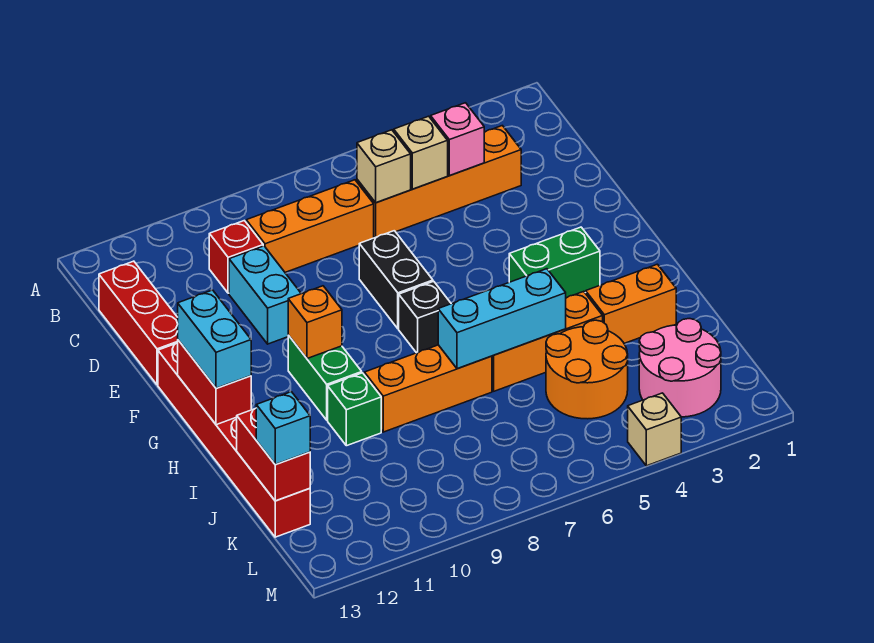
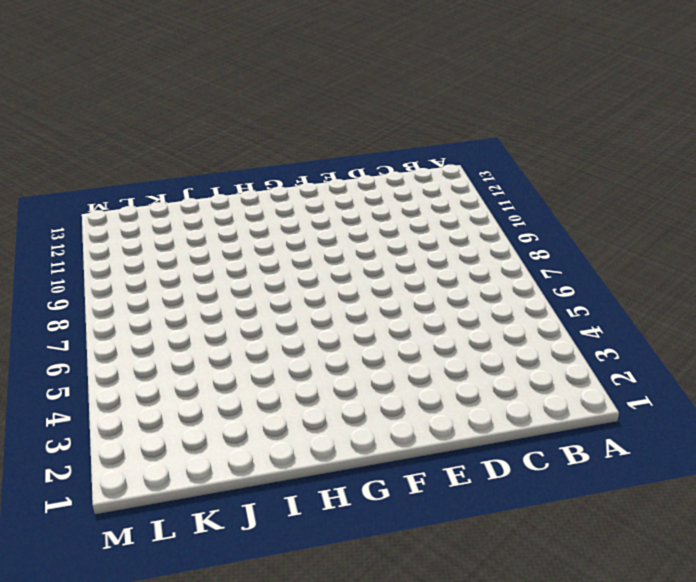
none -> orange brick C3:C6 level 1
none -> orange brick C7:C9 level 1
none -> red brick C10 level 1

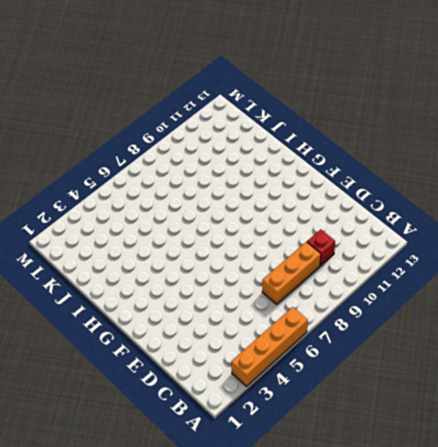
orange brick A3:A6 level 1 -> orange brick C3:C6 level 1
none -> red brick C13:E13 level 1
none -> cyan brick D10:E10 level 1
none -> black brick E7:F7 level 1

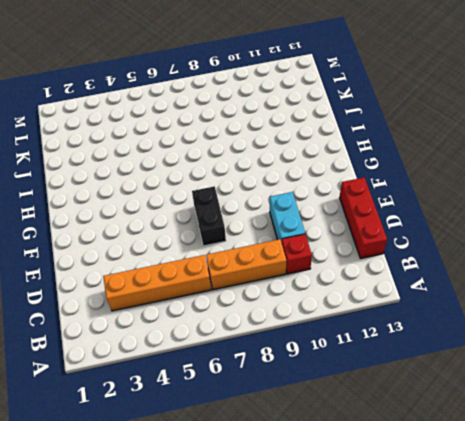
none -> red brick F13:K13 level 1
none -> green brick G3:G4 level 1
none -> black brick G7 level 1

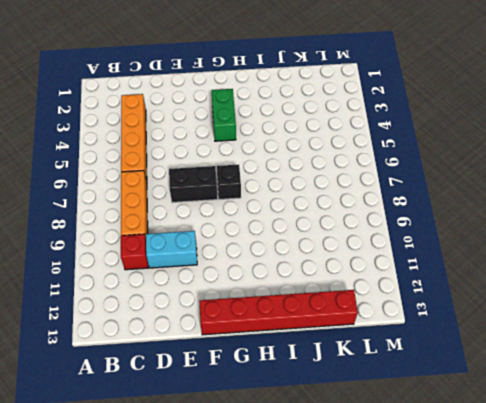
none -> red brick C13:E13 level 1
none -> green brick G10:H10 level 1
none -> orange brick I2:I3 level 1

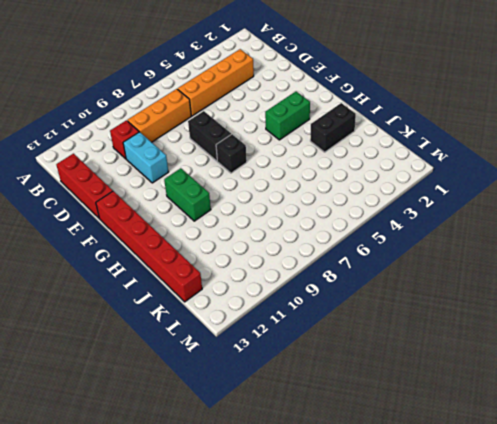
black brick I2:I3 level 1 -> orange brick I2:I3 level 1
none -> orange brick I4:I6 level 1
none -> orange brick I7:I9 level 1
none -> green brick I10 level 1

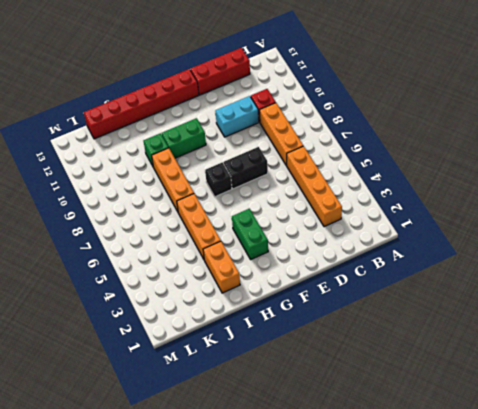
none -> orange round brick J4:K5 level 1
none -> pink round brick K2:L3 level 1
none -> tan brick M4 level 1

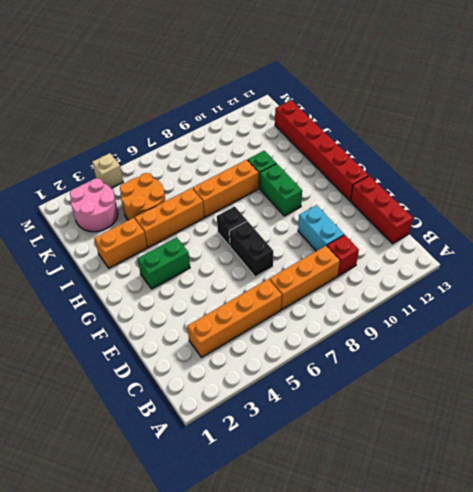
none -> pink brick C4 level 2
none -> tan brick C5 level 2
none -> tan brick C6 level 2

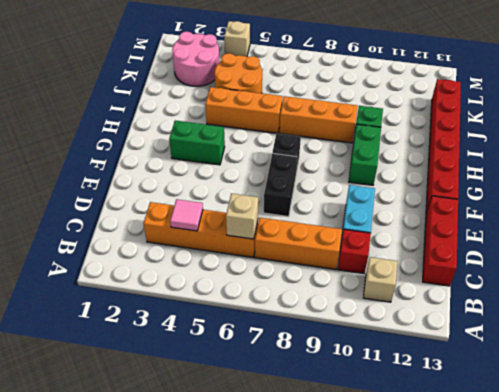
tan brick B11 level 1 -> tan brick C5 level 2
pink tile C4 level 2 -> pink brick C4 level 2
none -> orange brick I2:I3 level 1
none -> orange brick G10 level 2
none -> red brick G13:H13 level 2

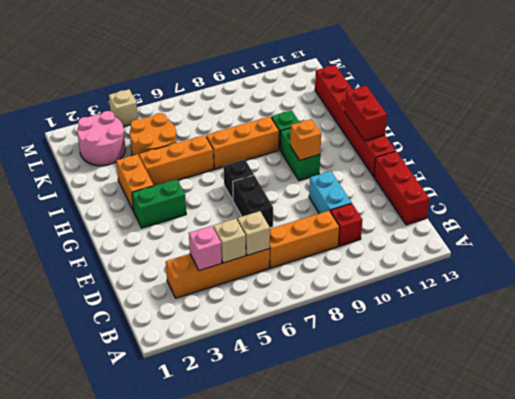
orange brick H3:I3 level 1 -> orange brick I2:I3 level 1
none -> cyan brick I5:I7 level 2
none -> red brick J13:K13 level 2
none -> cyan brick G13:H13 level 3

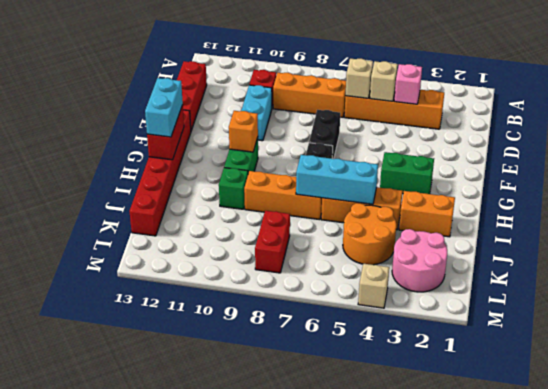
red brick K8:L8 level 1 -> red brick J13:K13 level 2
none -> cyan brick K13 level 3

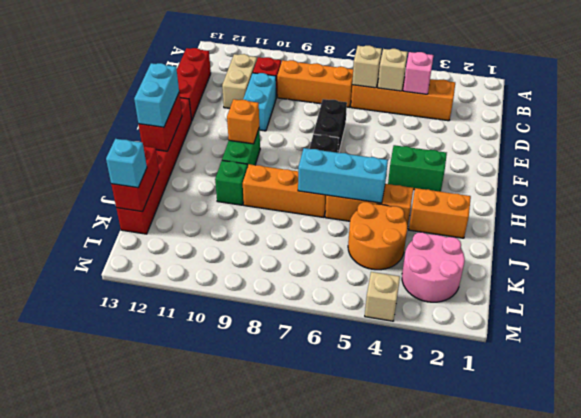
tan brick C11:D11 level 1 -> none

